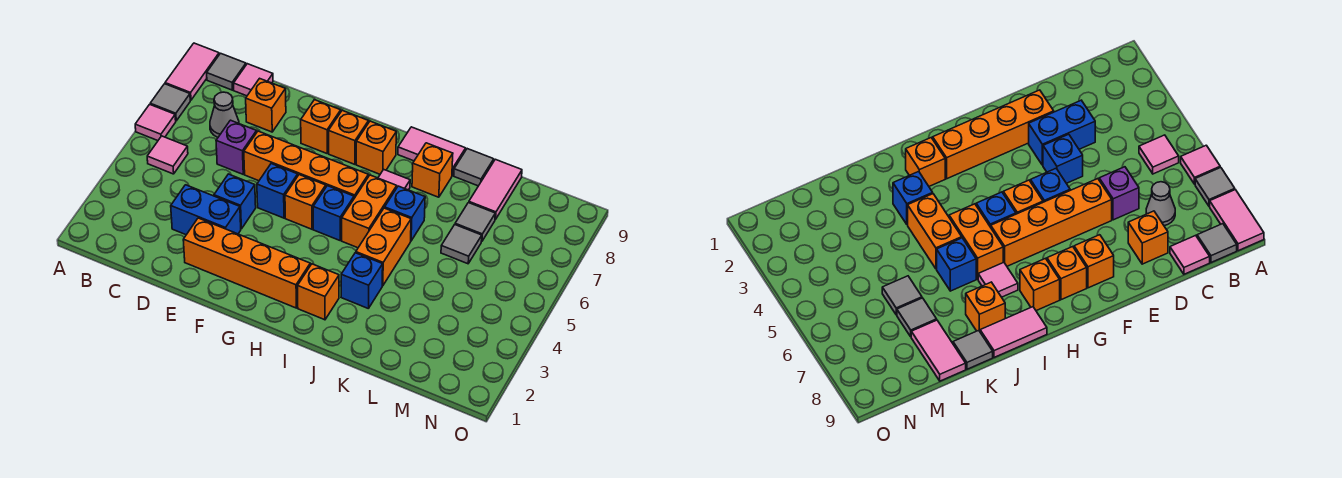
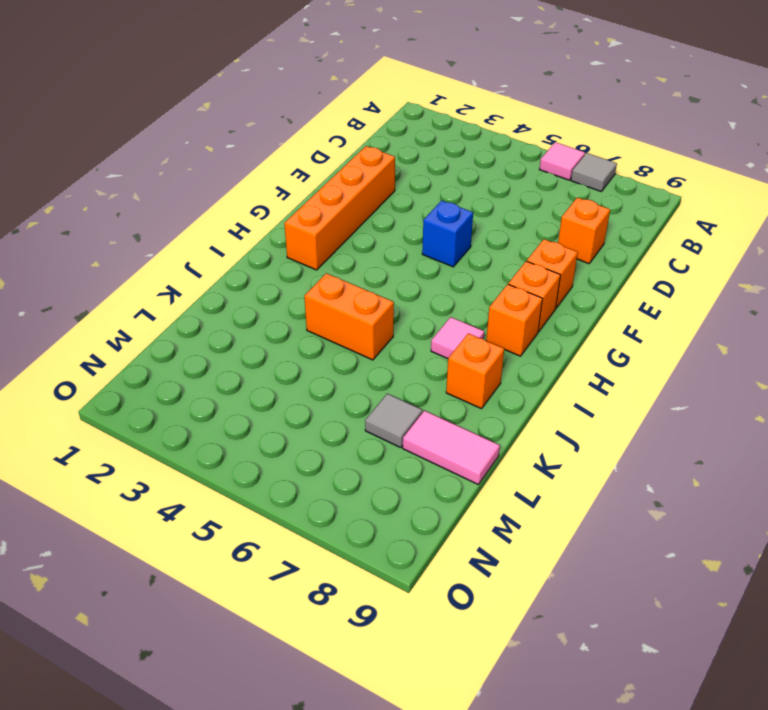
none -> pink tile A8:A9 level 1
none -> pink tile B5 level 1
none -> grey tile B9 level 1
none -> grey cone C7 level 1

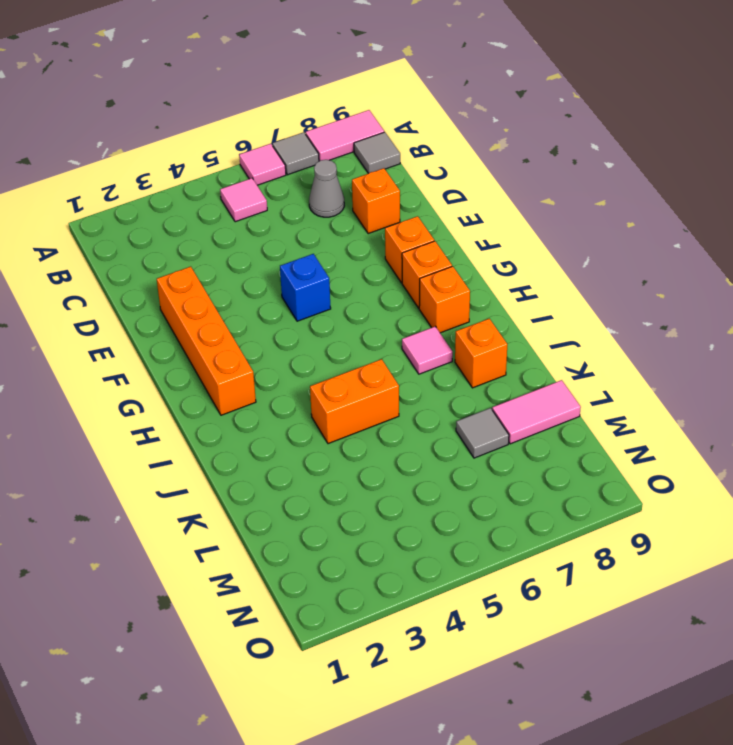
none -> pink tile C9 level 1
none -> blue brick D3:E3 level 1
none -> purple brick D6 level 1
none -> blue brick E4 level 1

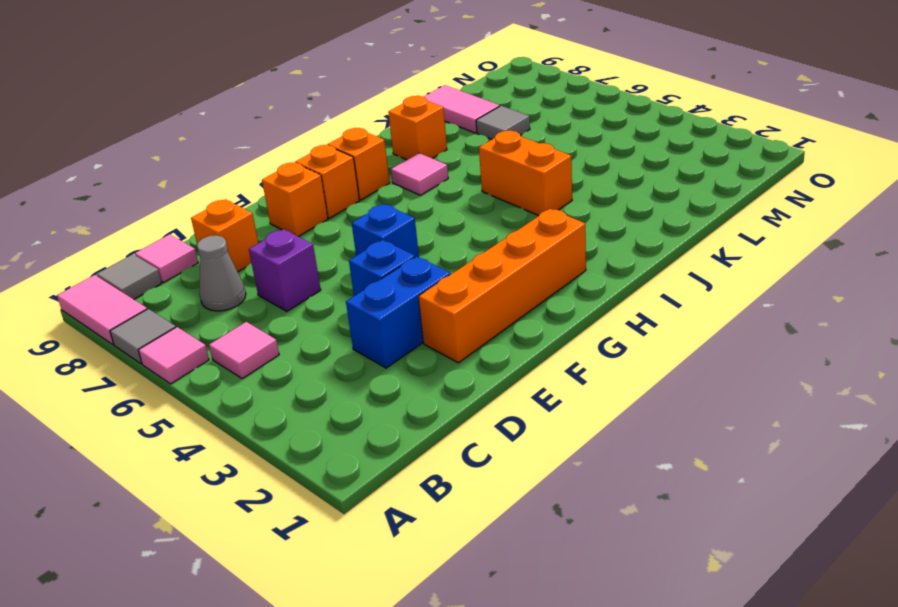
none -> orange brick E6:H6 level 1
none -> orange brick G5 level 1
none -> blue brick H5 level 1
none -> orange brick I2 level 1

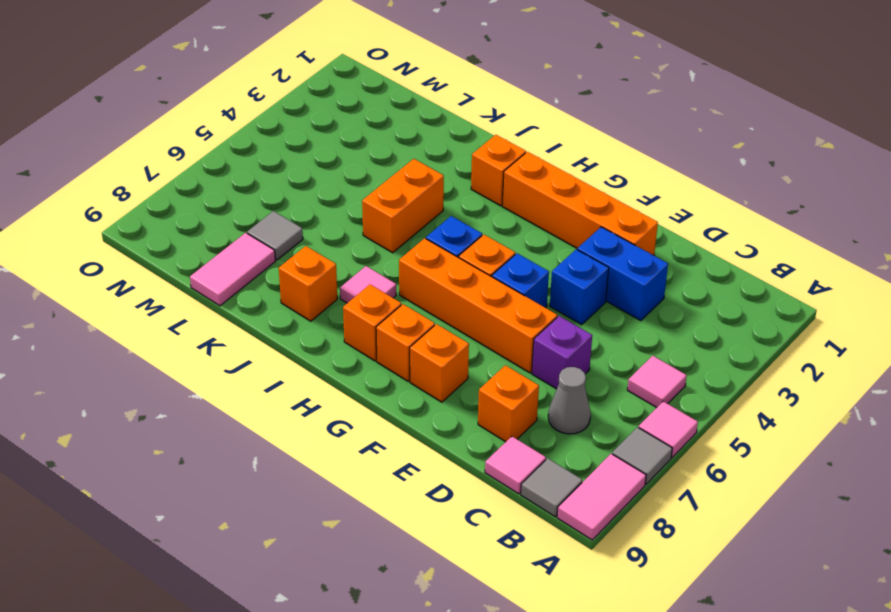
none -> orange brick I5:I6 level 1
none -> pink tile I9:J9 level 1
none -> blue brick J3 level 1
none -> blue brick J6 level 1

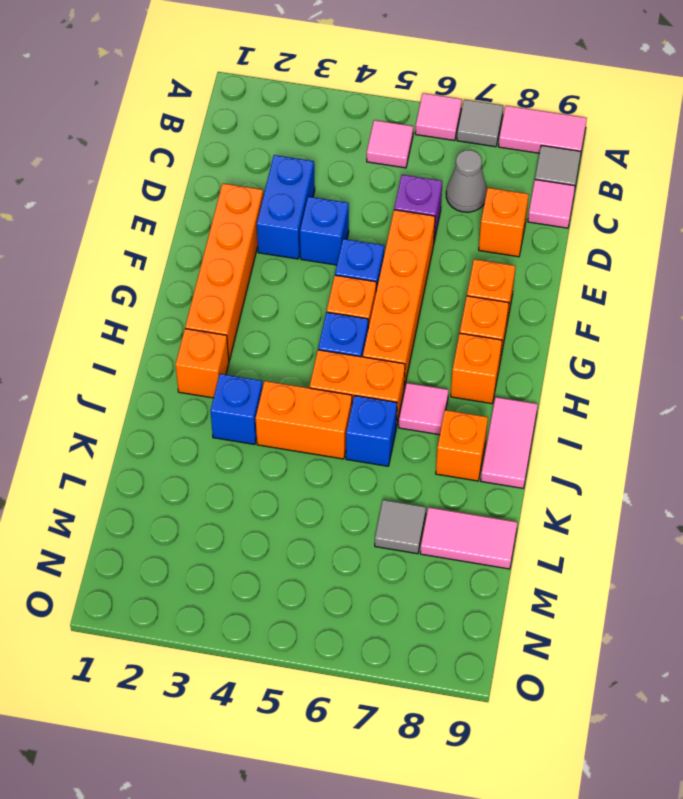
none -> grey tile K9 level 1
none -> grey tile L6 level 1

